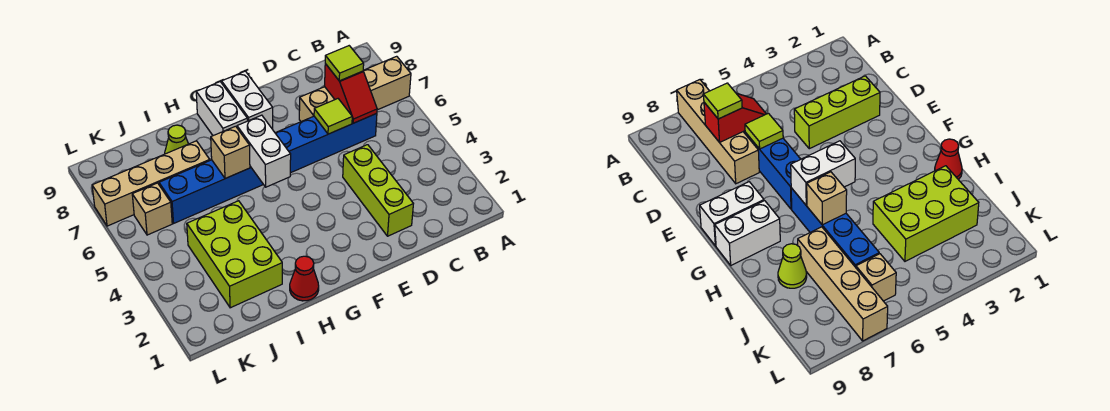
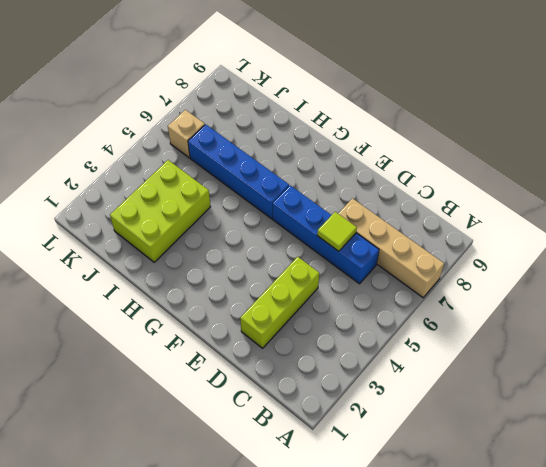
none -> white brick F8:F9 level 1
none -> white brick G8:G9 level 1
none -> red cone H1 level 1

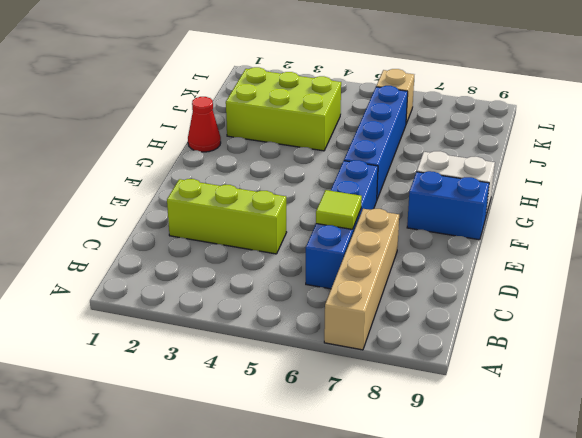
blue brick F8:F9 level 1 -> white brick F8:F9 level 1
none -> tan brick I7:L7 level 1
none -> lime cone I8 level 1
none -> red slope C6:C7 level 2 top 7

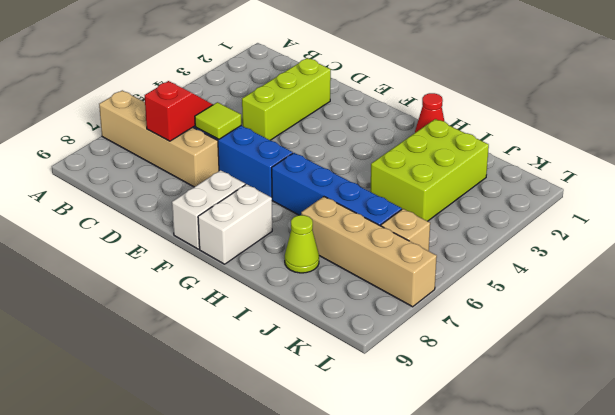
none -> white brick G5:G6 level 2
none -> tan brick H6 level 2
none -> lime tile C7 level 3

